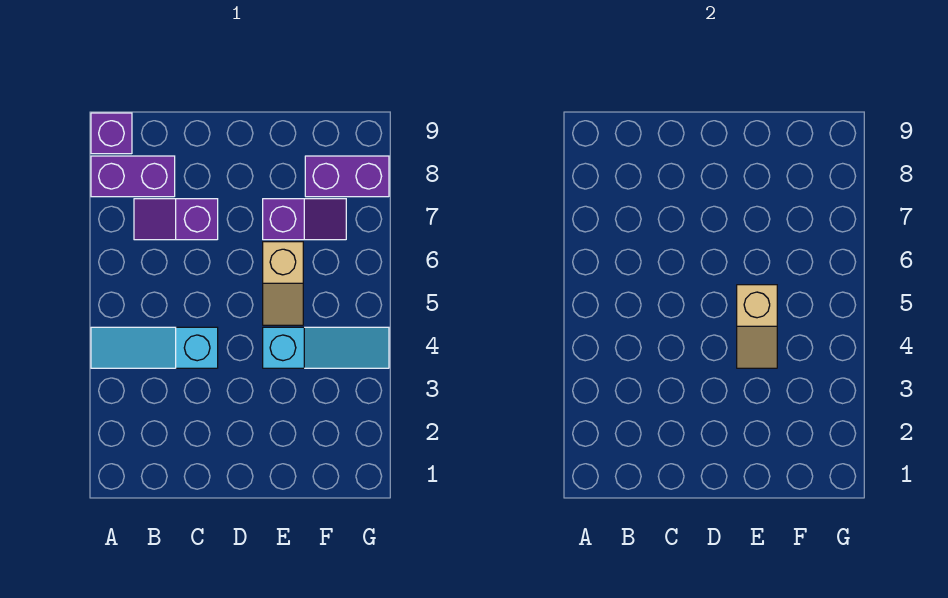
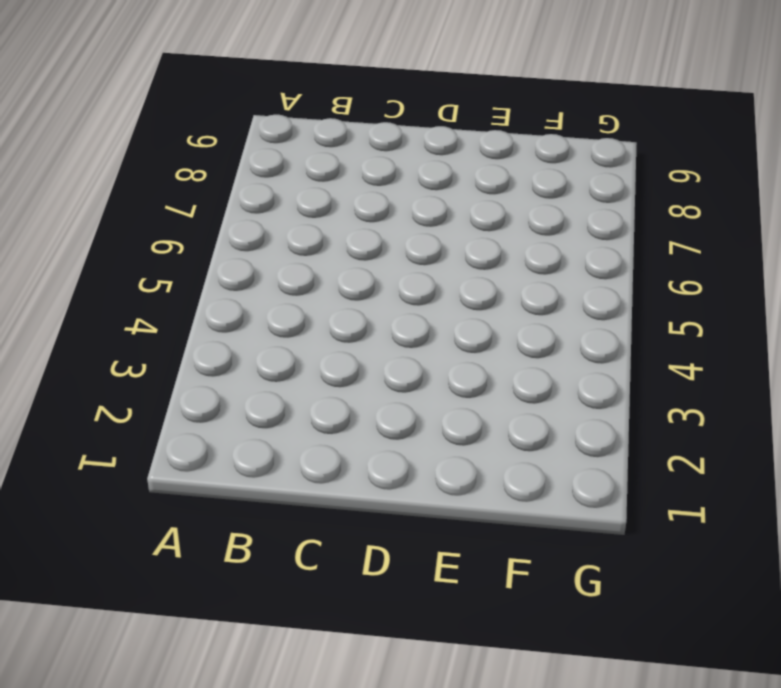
none -> cyan slope A4:C4 level 1 top C
none -> purple brick A8:B8 level 1

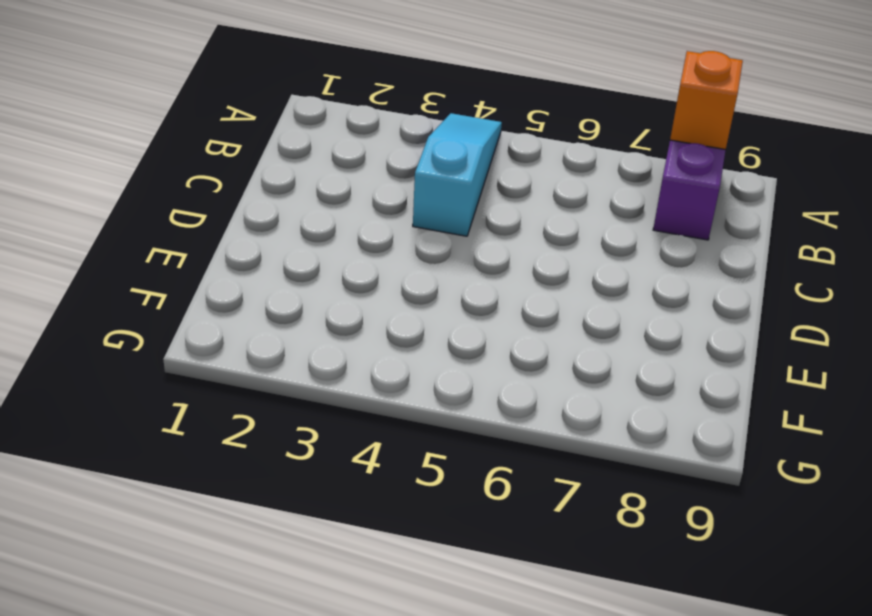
orange brick A8 level 2 -> none
none -> purple brick A9 level 1
none -> purple slope B7:C7 level 1 top C

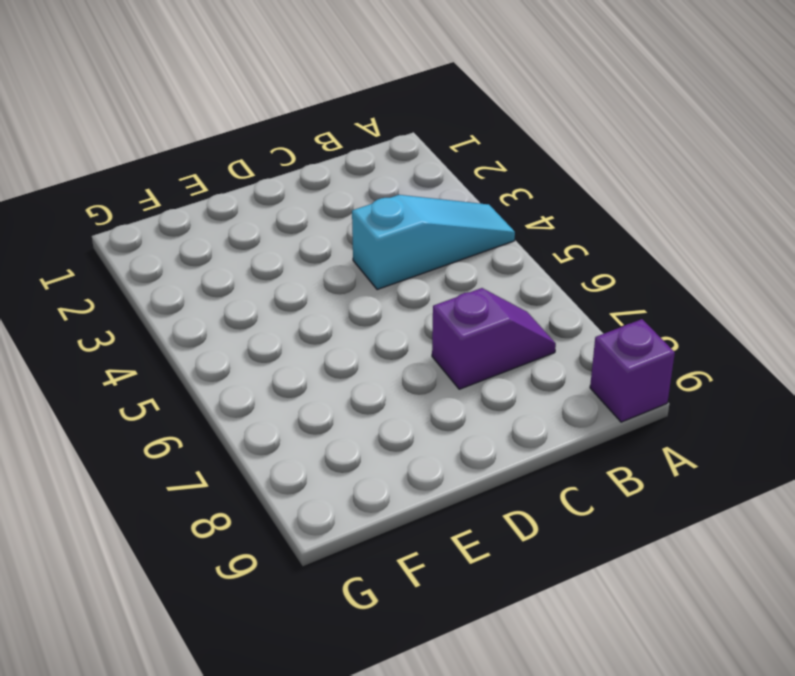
none -> purple brick A8:B8 level 1
none -> cyan slope E4:G4 level 1 top E

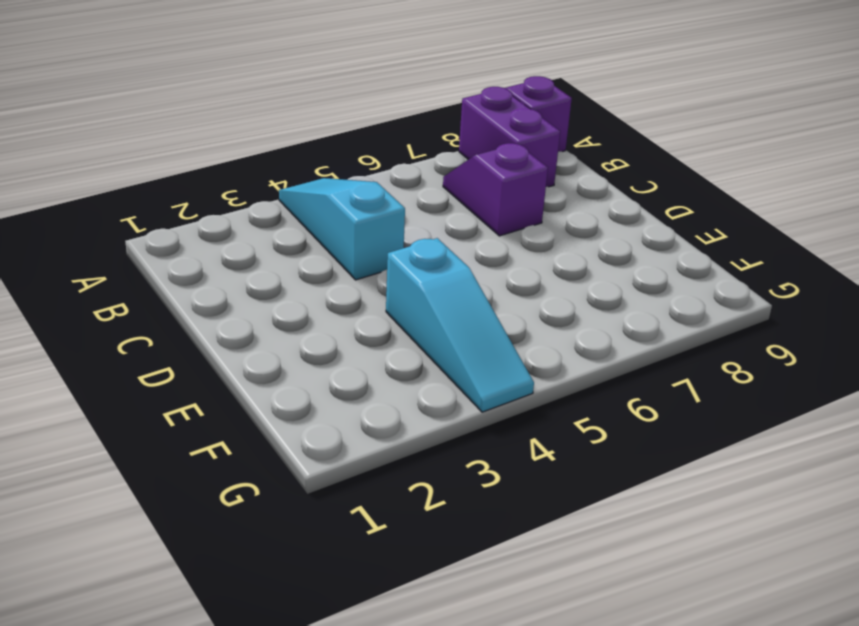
none -> tan slope E5:E6 level 1 top 6
none -> purple slope E7:F7 level 1 top E

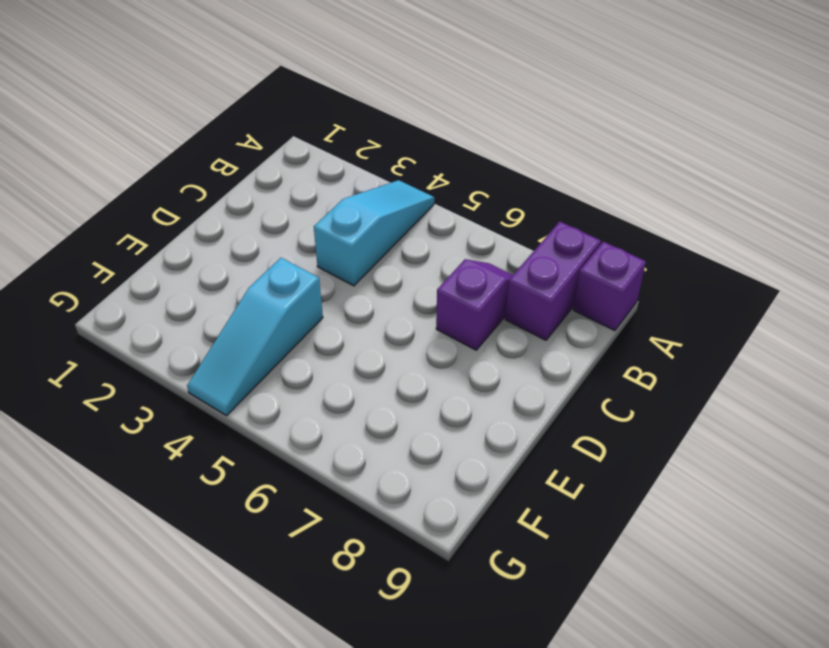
none -> tan slope E5:E6 level 1 top 6
none -> purple slope E7:F7 level 1 top E

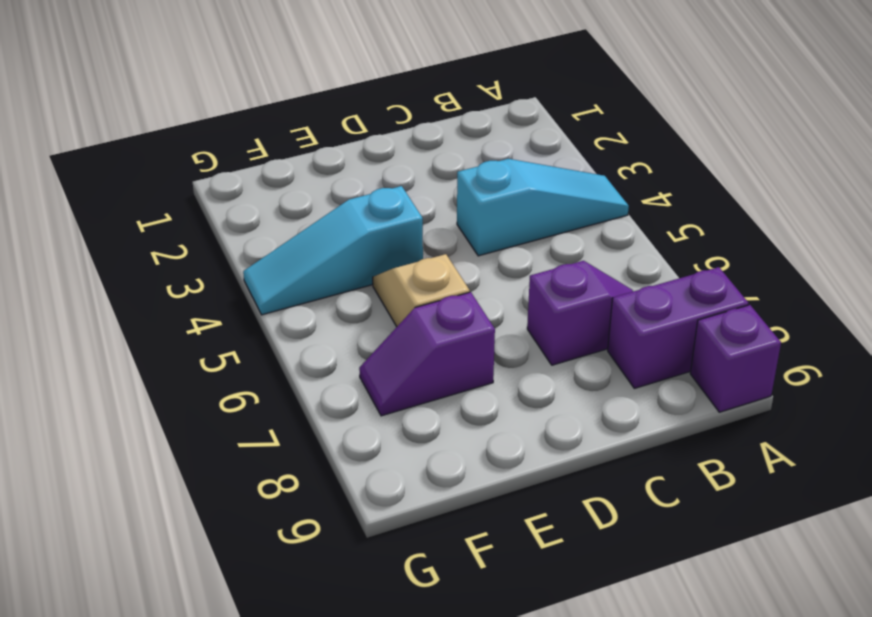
none -> purple brick F8:G8 level 1
none -> tan slope E4:E5 level 2 top 5

